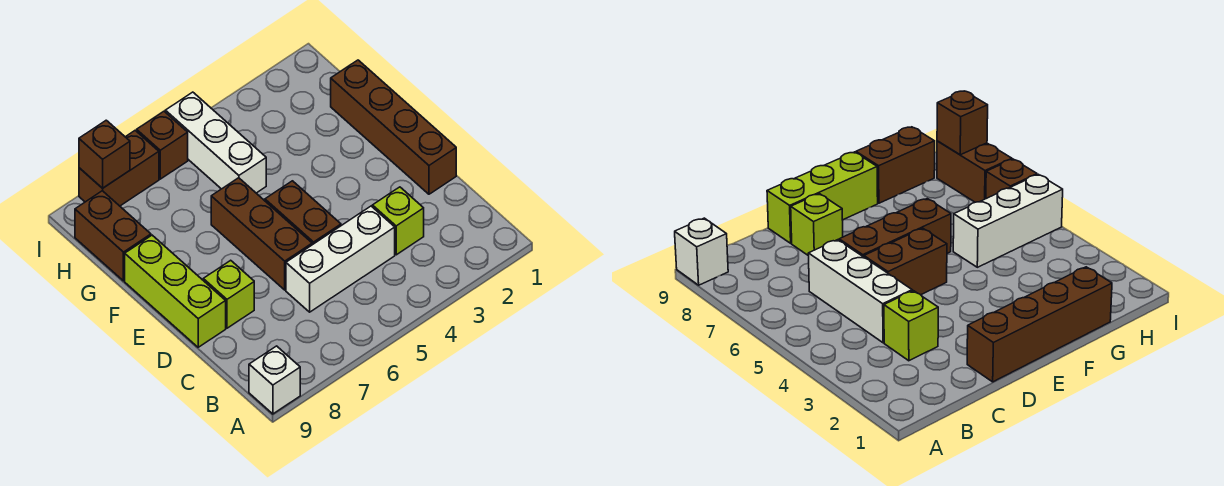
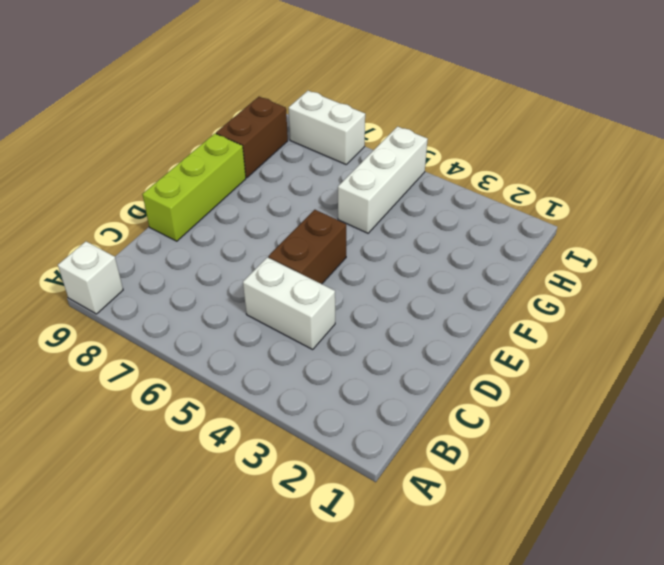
white brick C4:C5 level 1 -> white brick C4:C6 level 1
white brick I7:I8 level 1 -> brown brick I7:I8 level 1
none -> lime brick C3 level 1
none -> brown brick D1:G1 level 1
none -> brown brick D6:F6 level 1

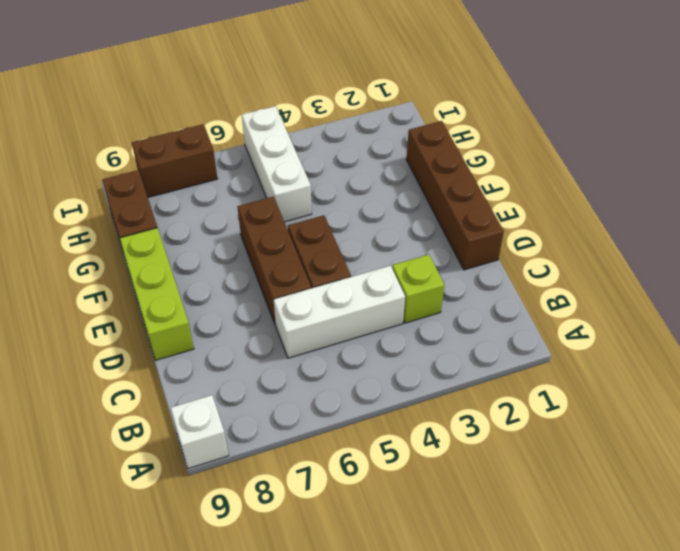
none -> lime brick D8 level 1
none -> brown brick I6 level 1
none -> brown brick I8 level 2

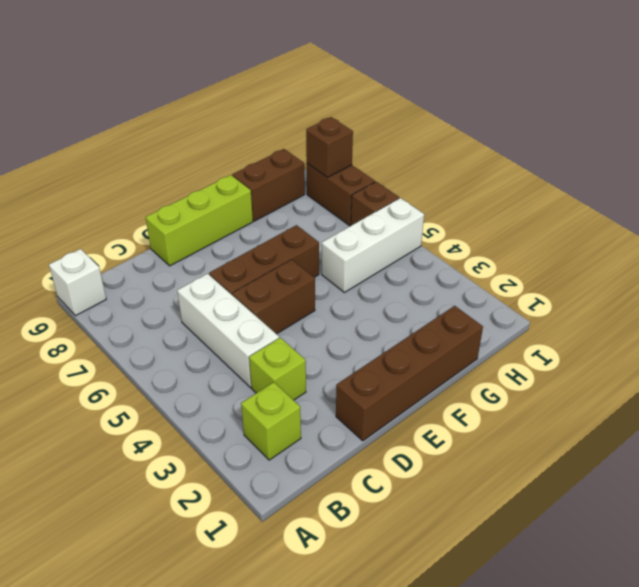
lime brick B2 level 1 -> lime brick D8 level 1

